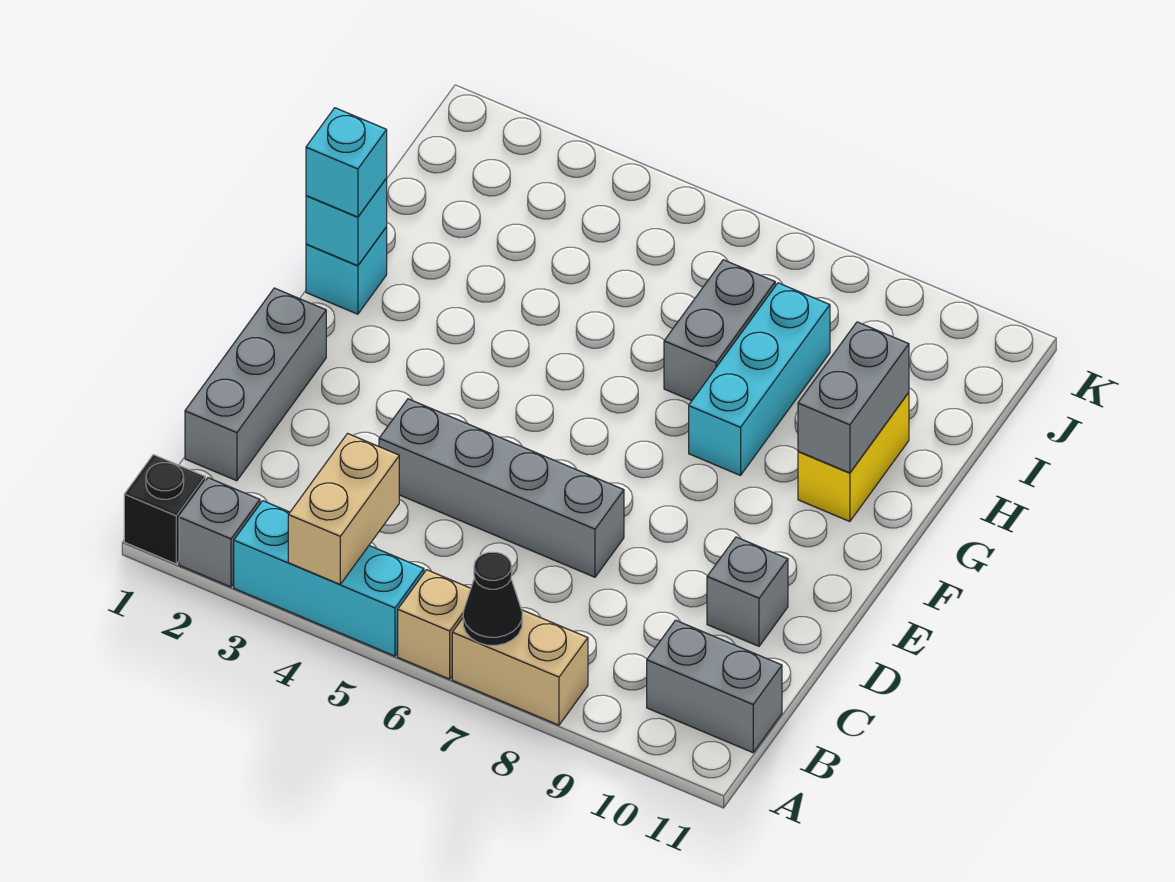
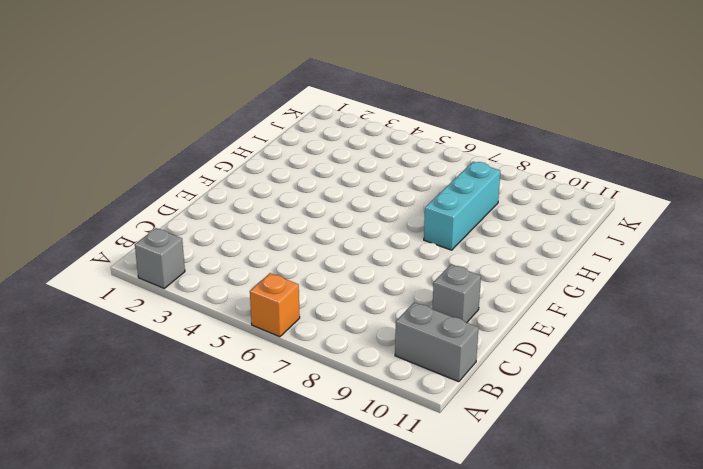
orange brick A6 level 1 -> tan brick A6 level 1
none -> black brick A1 level 1
none -> cyan brick A3:A5 level 1
none -> tan brick A7:A8 level 1

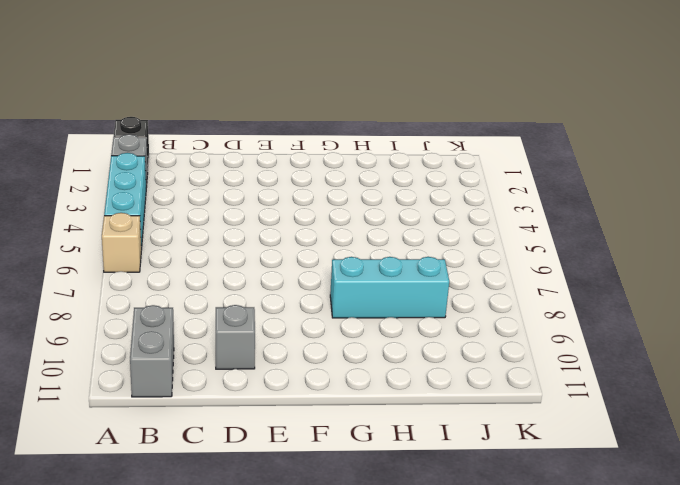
none -> tan brick A7:A8 level 1
none -> grey brick C1:E1 level 1
none -> grey brick D4:D7 level 1

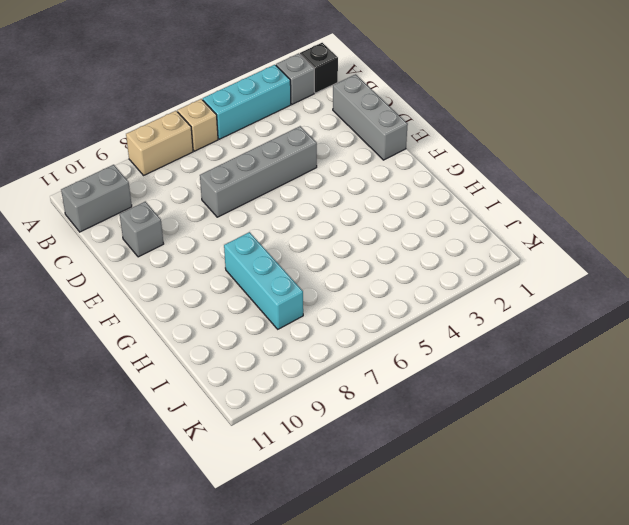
none -> cyan brick G1 level 1
none -> yellow brick G10:H10 level 1
none -> grey brick H7:I7 level 1

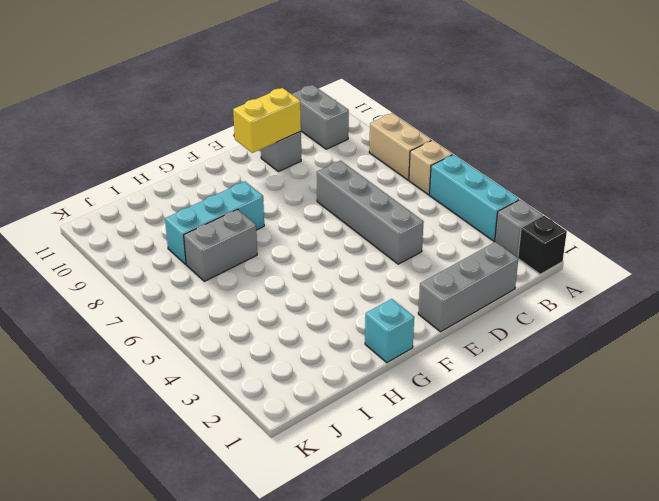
yellow brick D10:E10 level 2 -> yellow brick G10:H10 level 1
none -> tan brick A4:B4 level 2
none -> black cone A7 level 2
none -> cyan brick G1 level 2

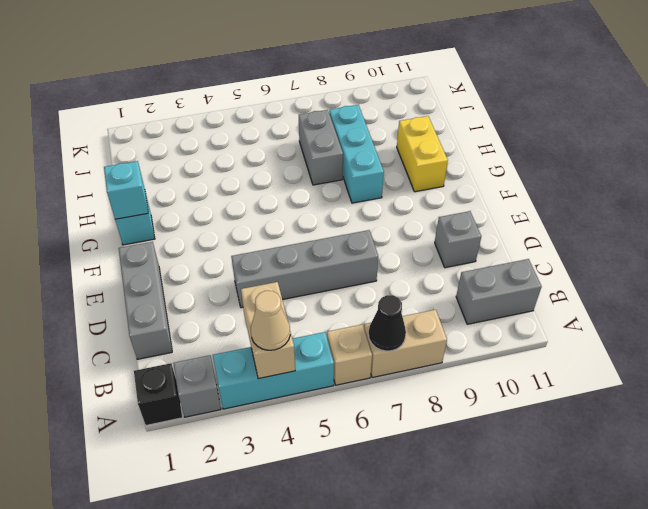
tan cone A4 level 3 -> none
none -> grey brick G10:H10 level 2
none -> cyan brick G1 level 3

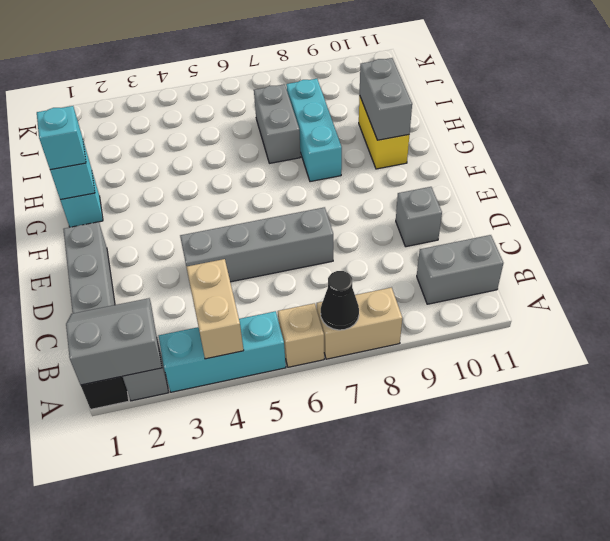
grey slope A1:B2 level 2 top A -> none

